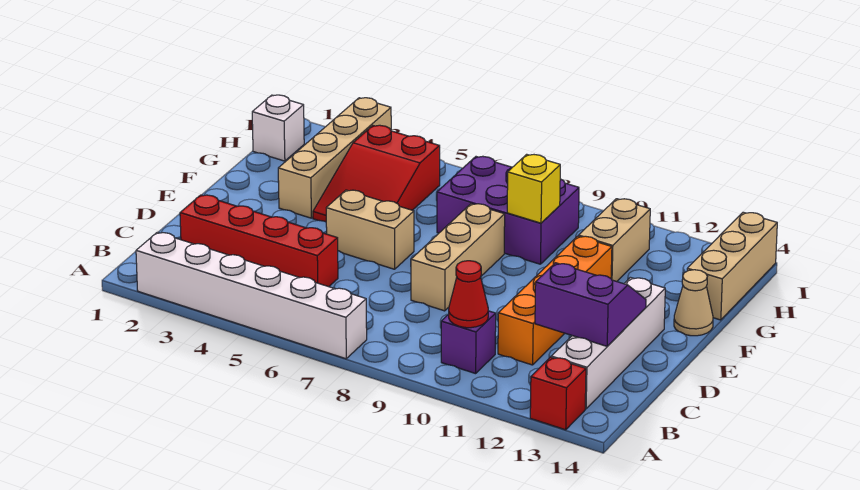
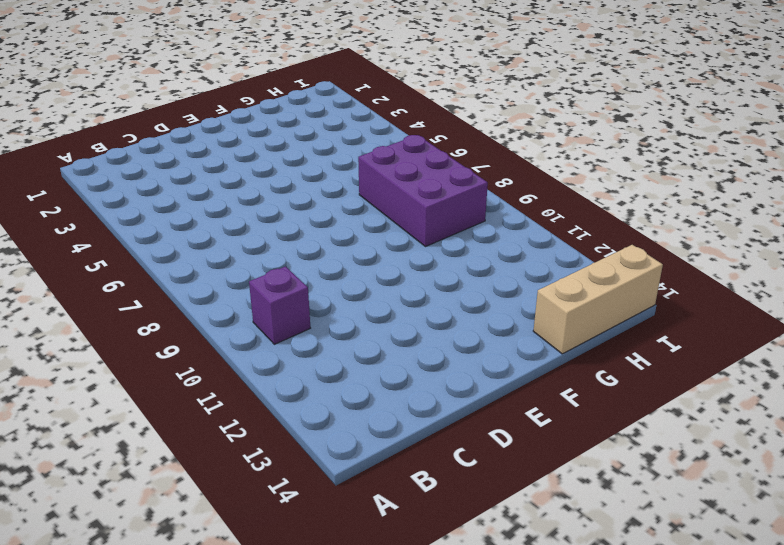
none -> white brick A2:A7 level 1
none -> red brick A13 level 1
none -> white brick B13:E13 level 1

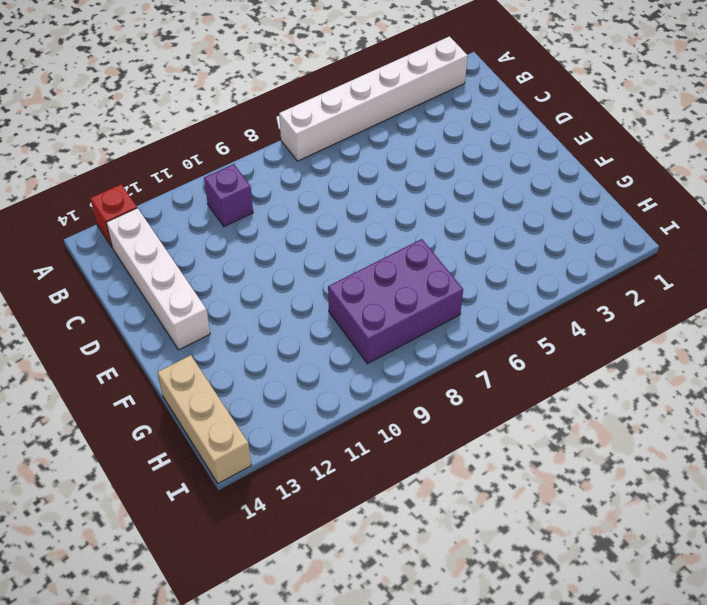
none -> red brick C2:C5 level 1
none -> orange brick C11:F11 level 1
none -> tan brick D8:F8 level 1

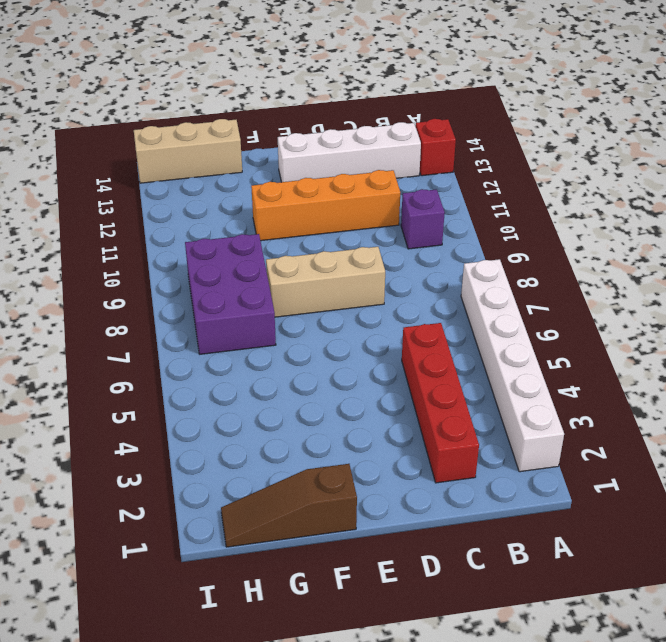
brown slope F1:H1 level 1 top F -> white brick H1 level 1
none -> tan brick E5:E6 level 1
none -> tan brick F3:I3 level 1
none -> red slope F4:H5 level 1 top H

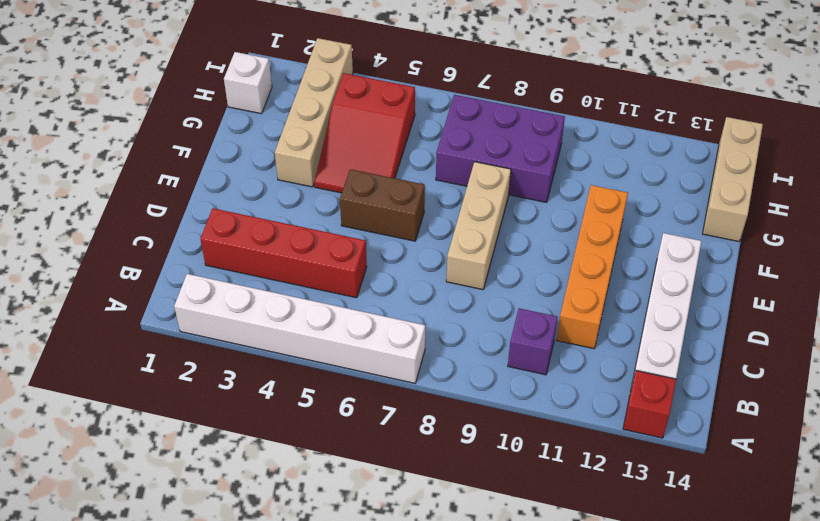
brown brick E5:E6 level 1 -> tan brick E5:E6 level 1
none -> tan cone F14 level 1
none -> tan brick G11:H11 level 1
none -> red cone B10 level 2

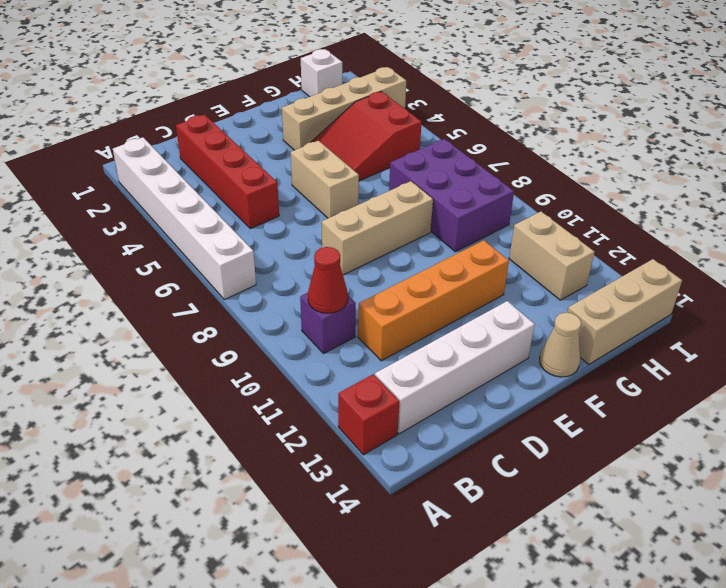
tan brick H11:H12 level 1 -> tan brick G11:H11 level 1
none -> purple slope C12:D13 level 2 top C
none -> yellow brick G9 level 2

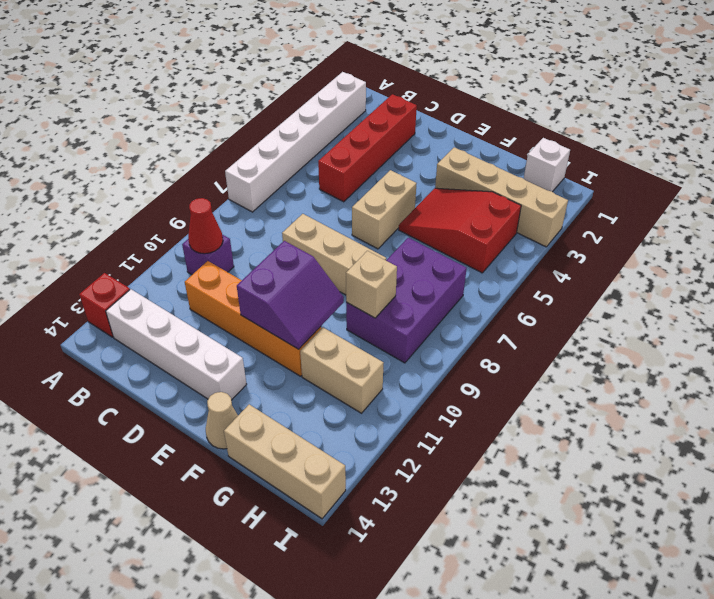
purple slope E10:F11 level 2 top E -> purple slope C12:D13 level 2 top C
tan brick G9 level 2 -> yellow brick G9 level 2

